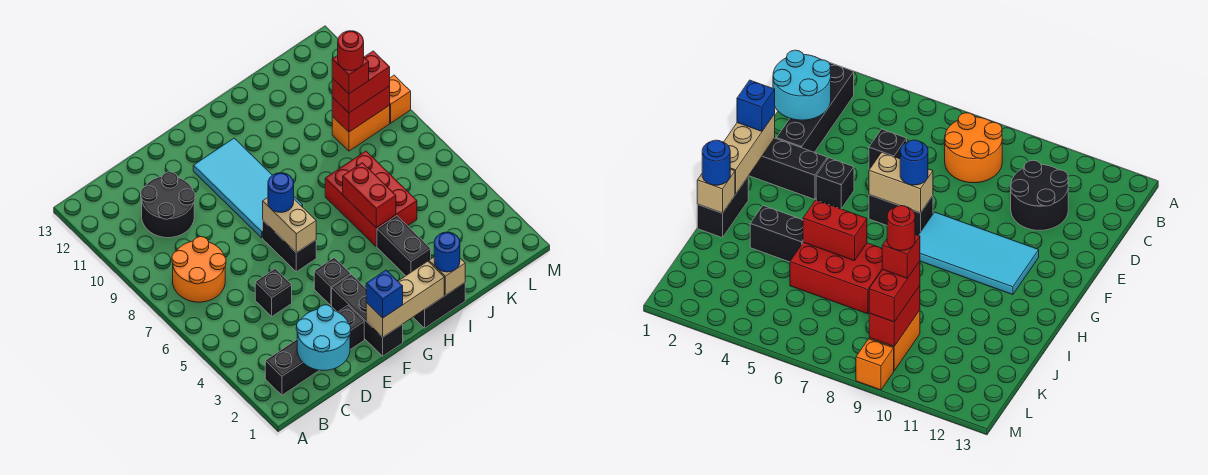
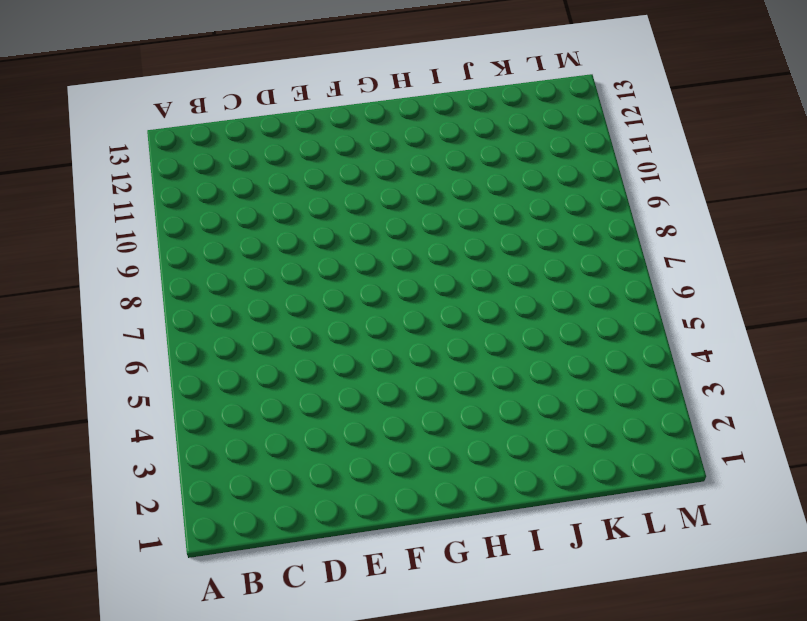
none -> black brick B2:E2 level 1
none -> orange round brick B7:C8 level 1
none -> black round brick C10:D11 level 1

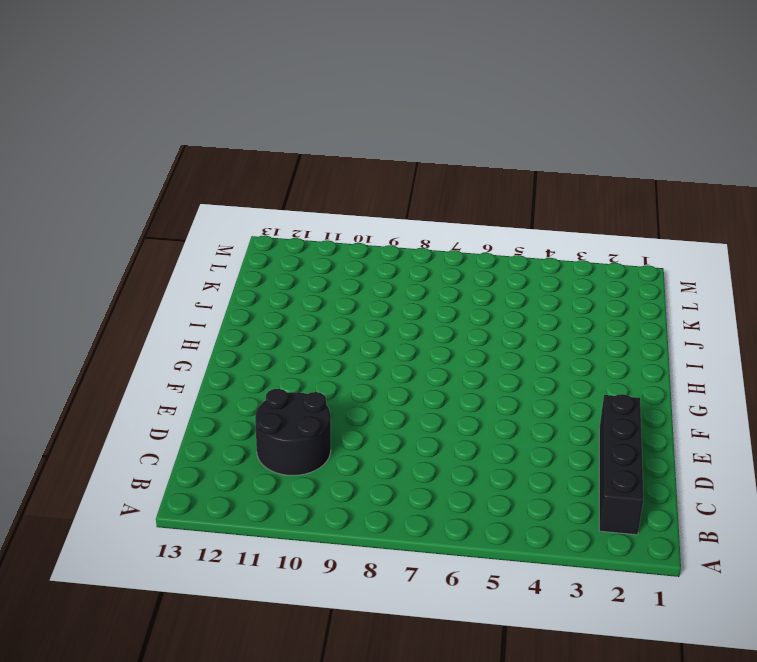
none -> orange round brick B7:C8 level 1
none -> black brick D5 level 1
none -> black brick F1:F3 level 1

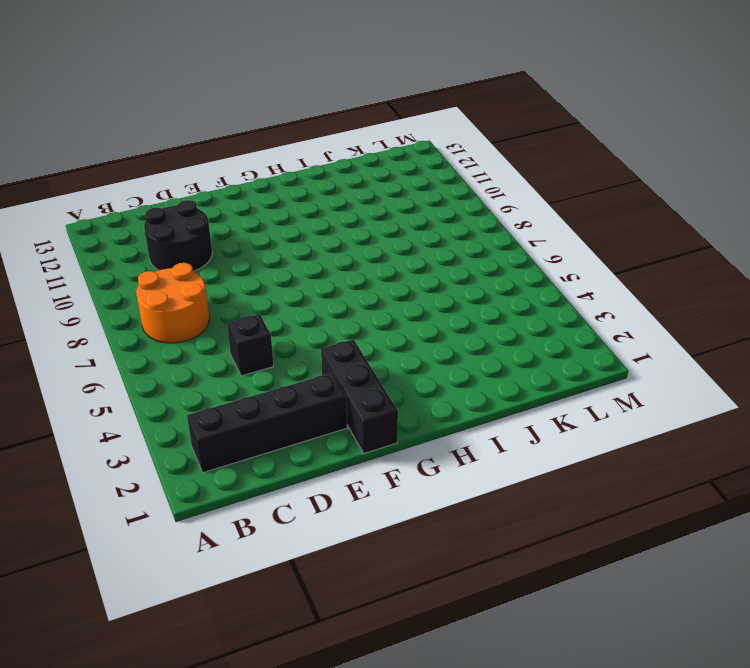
none -> black brick F4 level 1
none -> black brick F6:F7 level 1
none -> cyan tile F8:G11 level 1

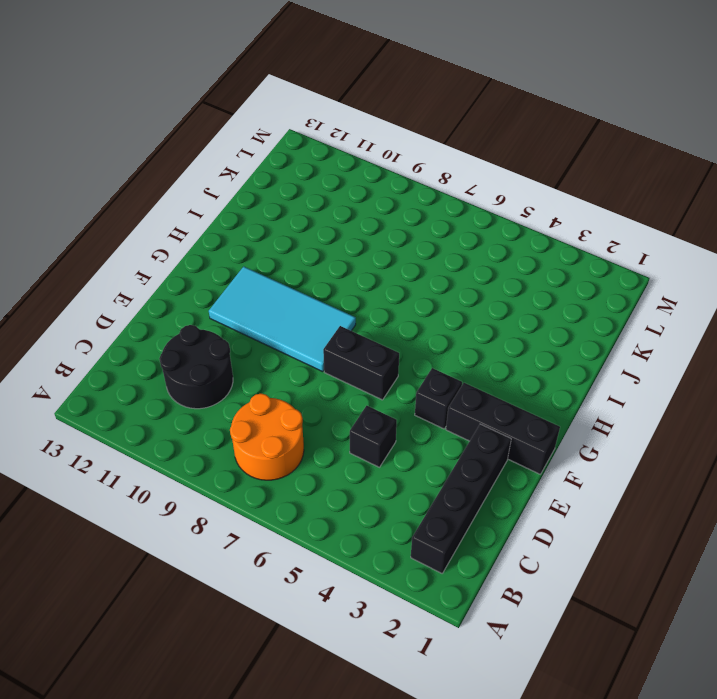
none -> black brick H1:I1 level 1
none -> black brick I3:I4 level 1
none -> red brick I5:J7 level 1

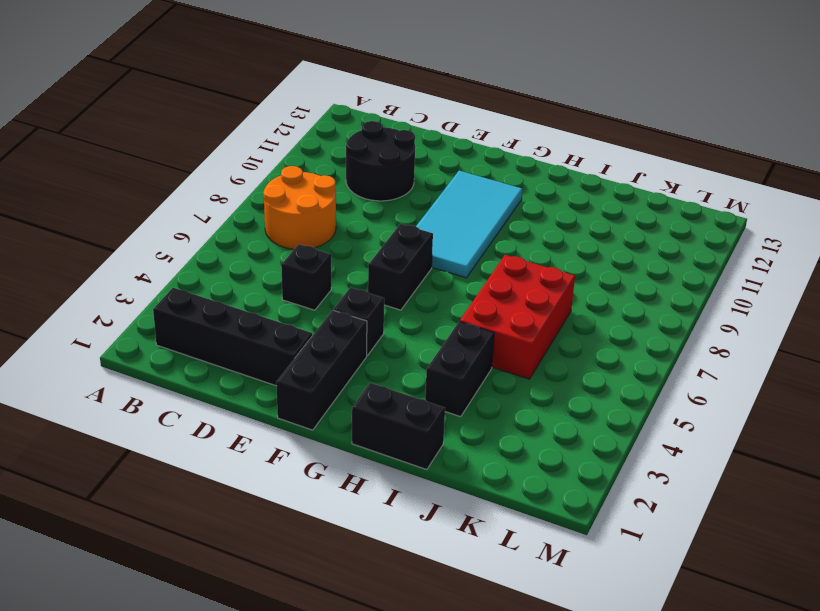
none -> orange brick K9:L9 level 1
none -> orange brick M9 level 1
none -> cyan round brick C1:D2 level 2

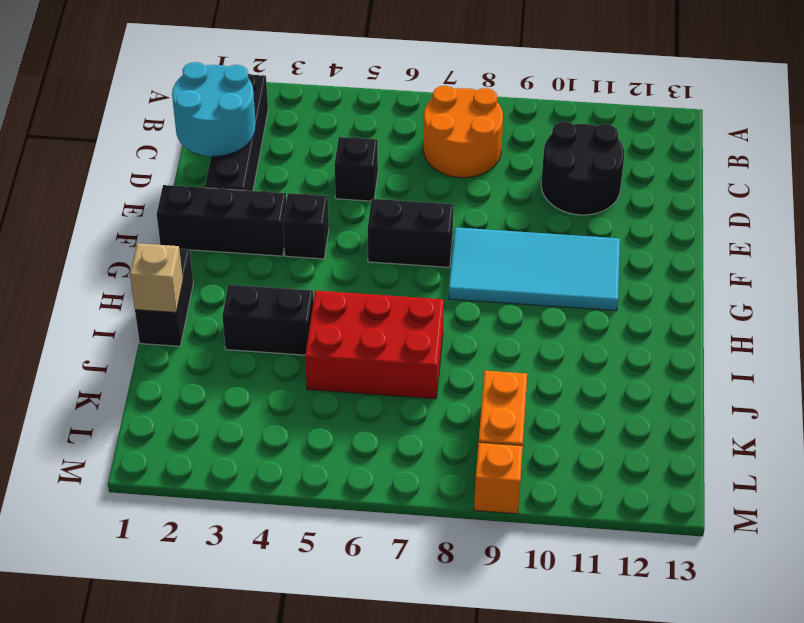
none -> tan brick F1:H1 level 2
none -> tan brick F6:F7 level 2
none -> red brick I5:I6 level 2

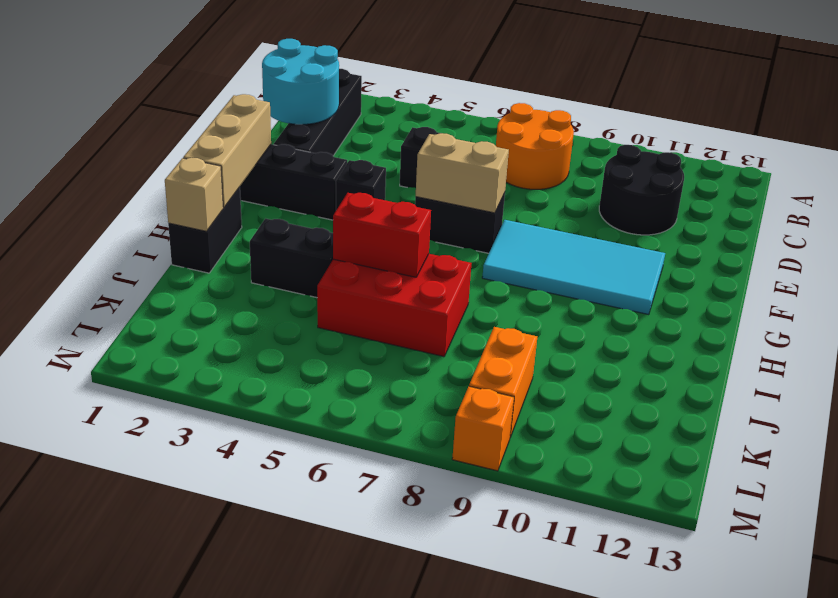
none -> red brick K9:L9 level 2
none -> blue brick F1 level 3
none -> blue round brick F7 level 3

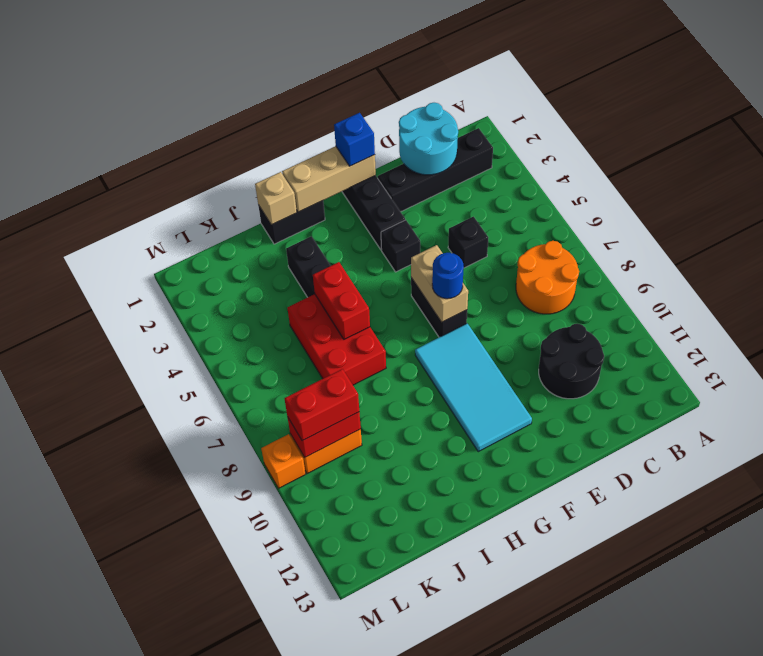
none -> blue round brick I1 level 3
none -> red brick K9 level 4
none -> red round brick K9 level 5

